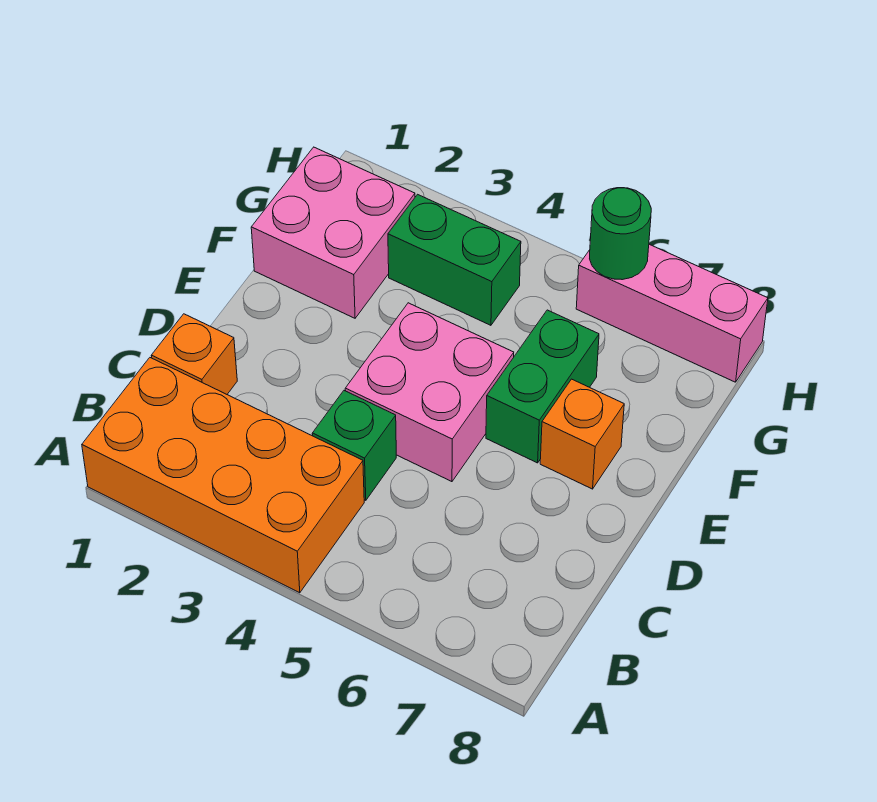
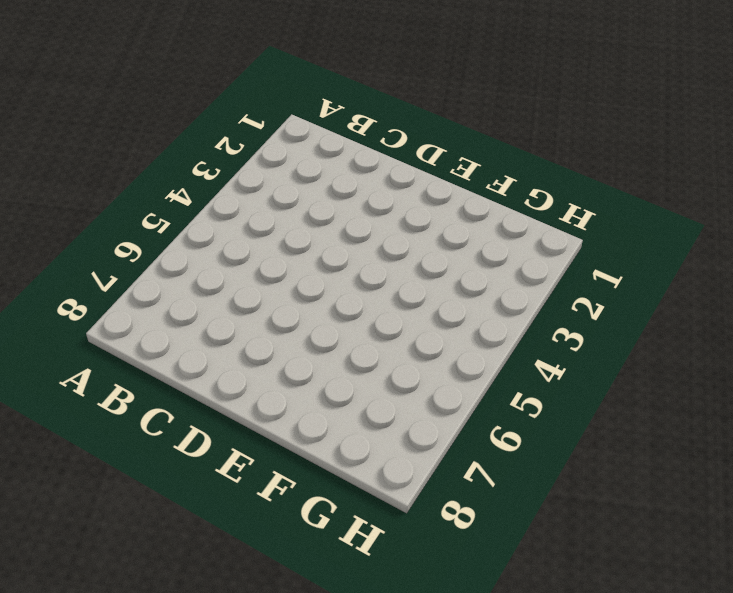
none -> orange brick A1:B4 level 1
none -> orange brick C1 level 1

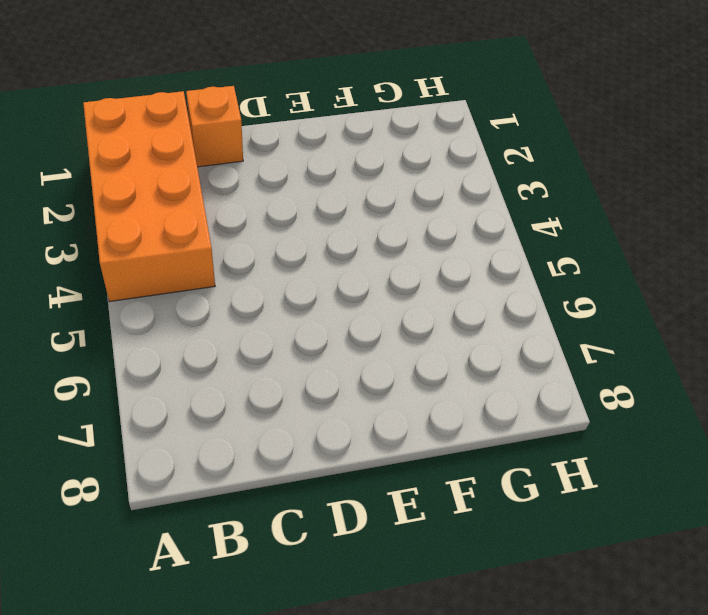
none -> green brick C4 level 1
none -> pink brick D4:E5 level 1

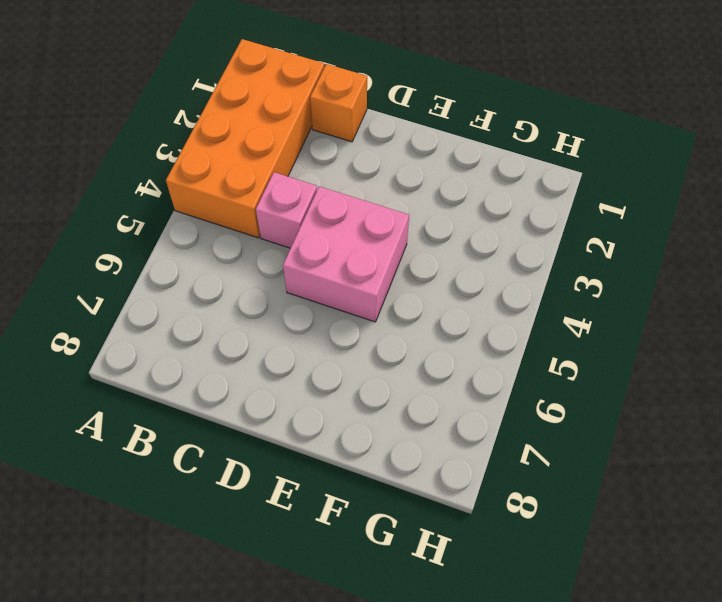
pink brick C4 level 1 -> green brick C4 level 1
none -> green brick E6:F6 level 1
none -> orange brick E7 level 1

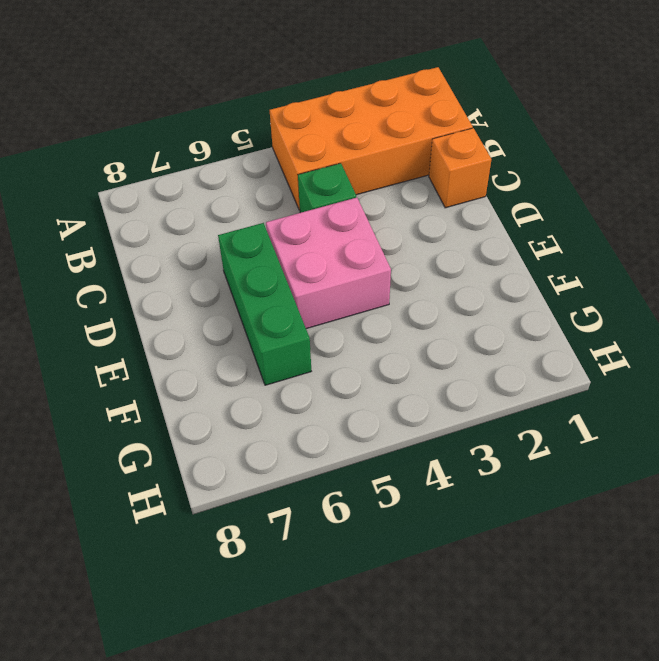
green brick D6:F6 level 1 -> green brick E6:F6 level 1
none -> orange brick E7 level 1
none -> pink brick F1:G2 level 1

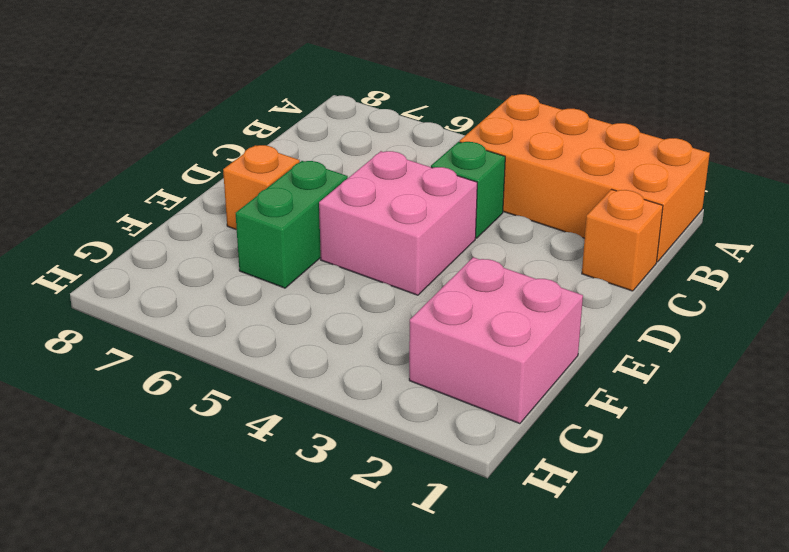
none -> green brick G3:G4 level 1
none -> pink brick H6:H8 level 1

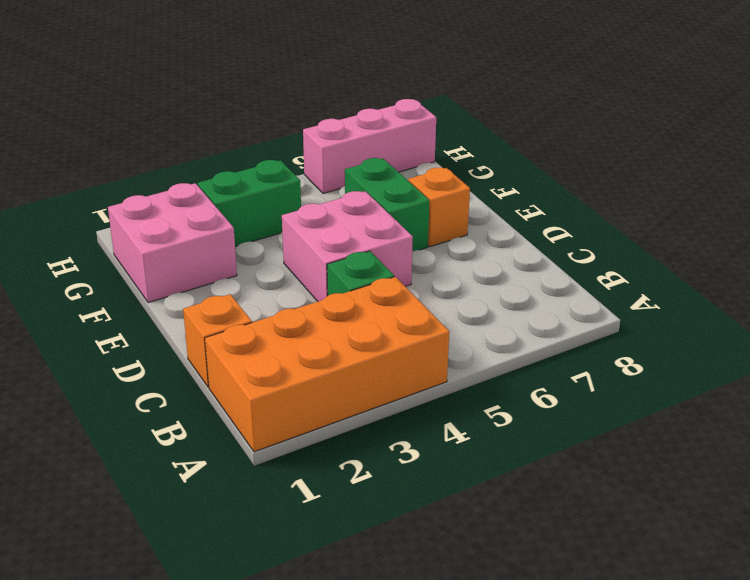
none -> green round brick H6 level 2

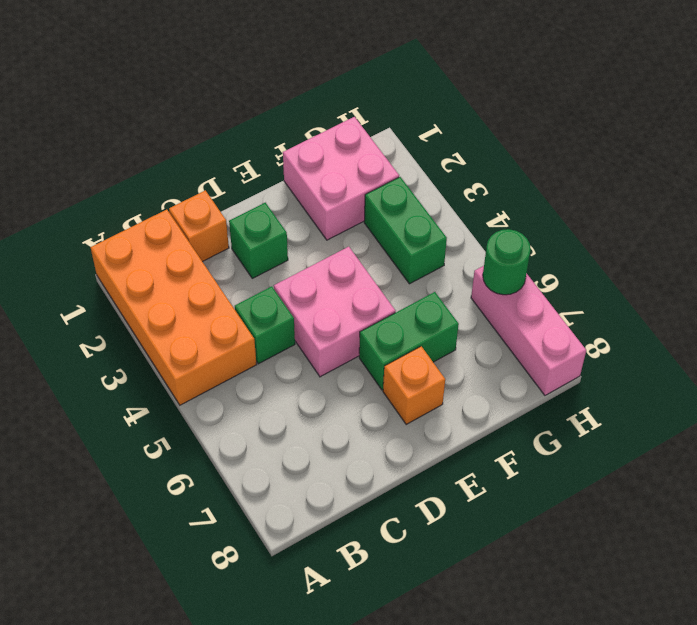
green brick D2 level 1 -> none

